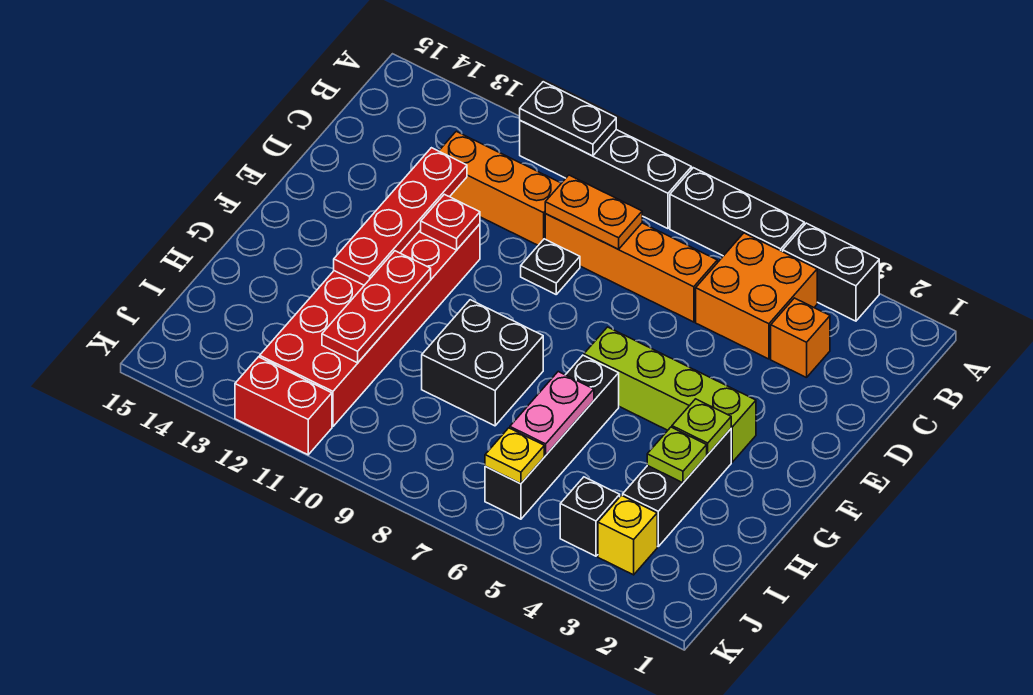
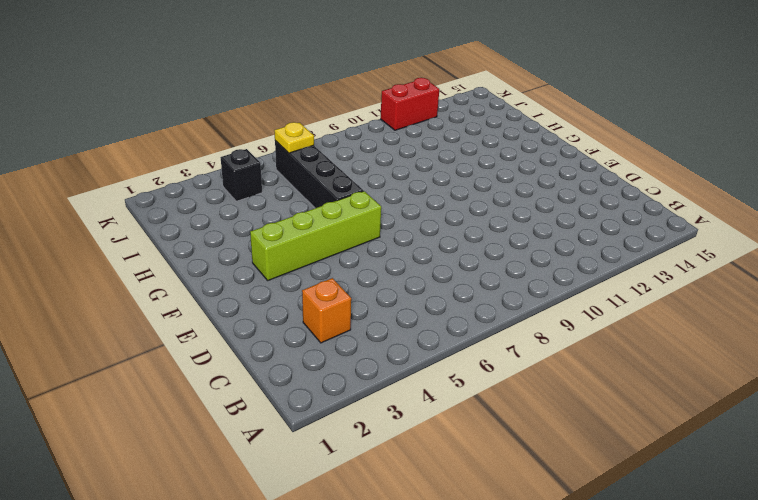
none -> black brick A3:A4 level 1
none -> black brick A5:A7 level 1
none -> black brick A8:A11 level 1

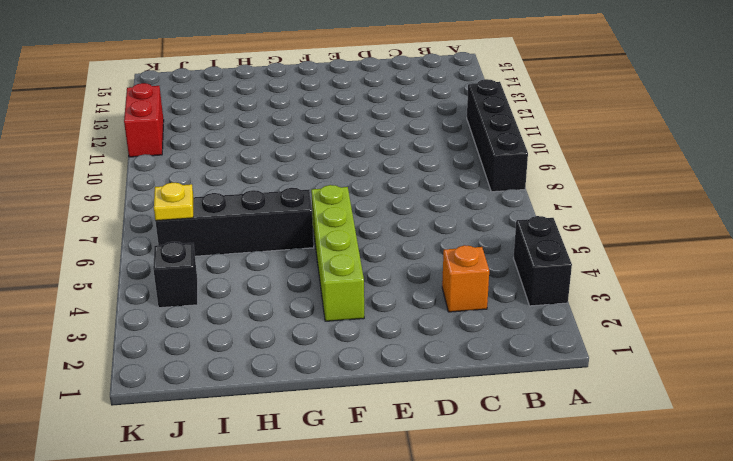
none -> black brick A5:A7 level 1
none -> orange brick B4:C5 level 1
none -> orange brick C6:C9 level 1

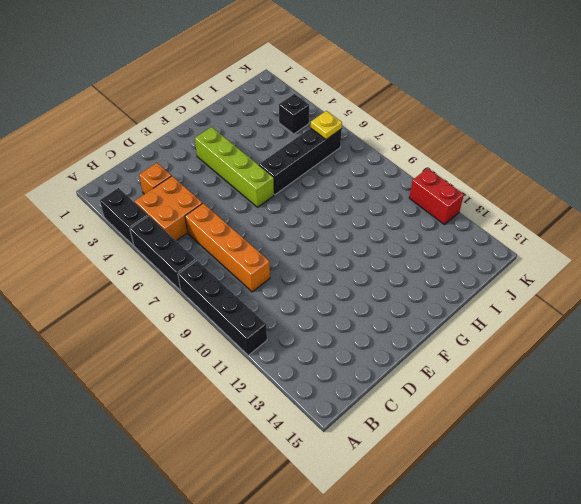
none -> orange brick C10:C12 level 1
none -> black plate D9 level 1
none -> red brick E11:J12 level 1

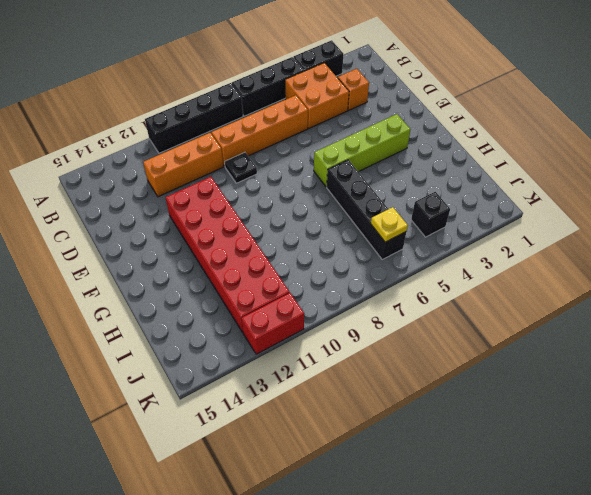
none -> black brick G3:I3 level 1
none -> black brick G8:H9 level 1
none -> yellow brick J3 level 1

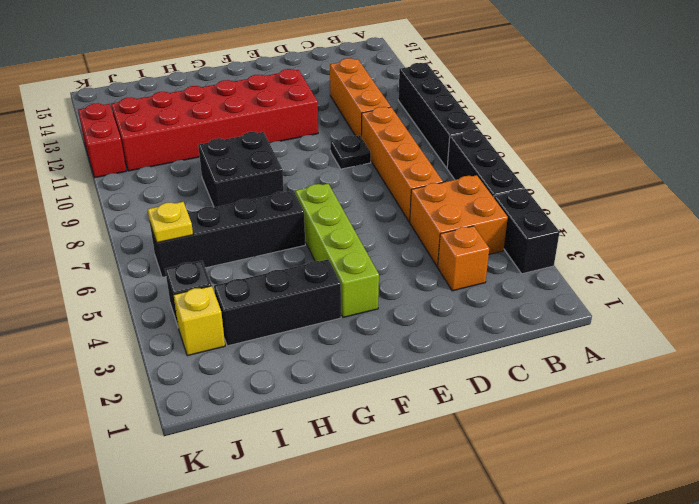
none -> black plate A10:A11 level 2
none -> orange plate C8:C9 level 2
none -> red plate D12:G12 level 2

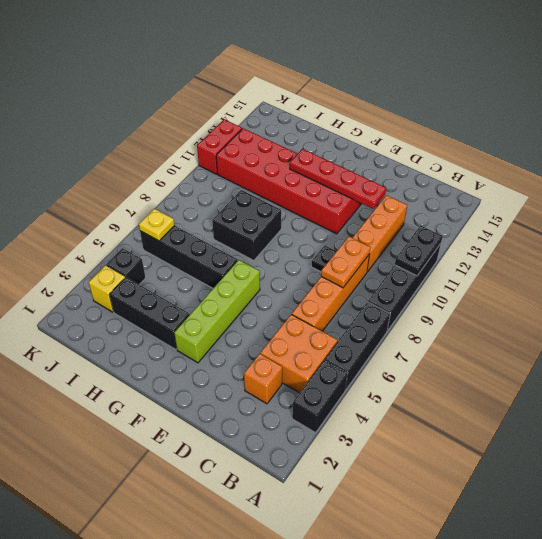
none -> red plate E11 level 2
none -> lime plate G3 level 2
none -> red plate G11:I11 level 2

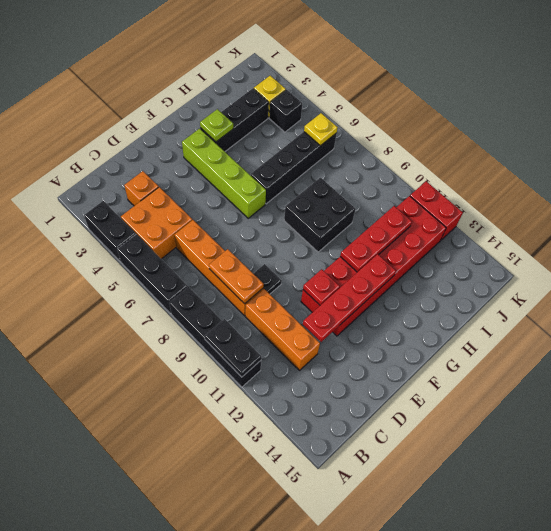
none -> lime plate H3 level 2
none -> pink plate H6:I6 level 2

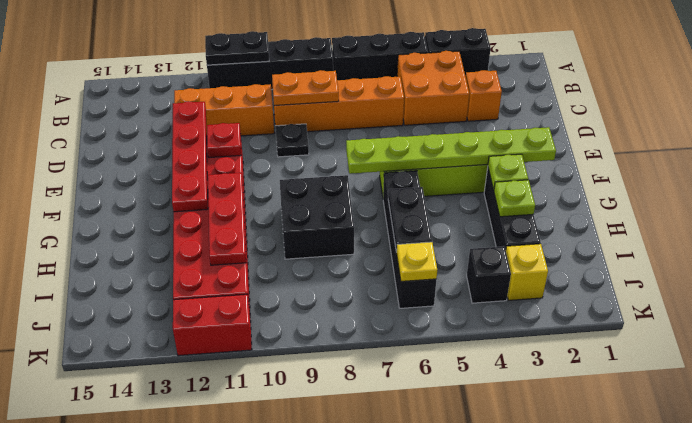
lime plate F2:F7 level 2 -> none
black plate H6:I6 level 2 -> pink plate H6:I6 level 2

